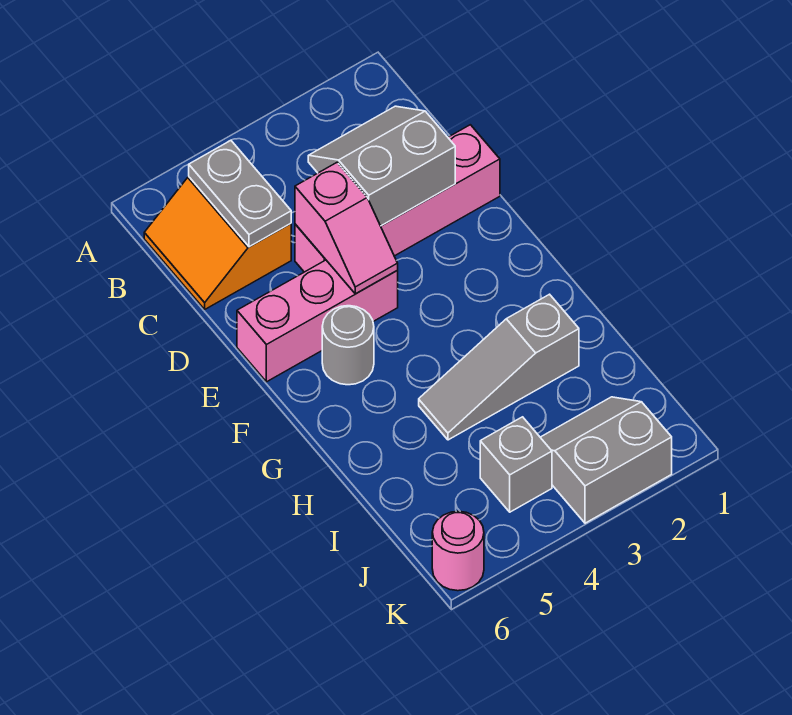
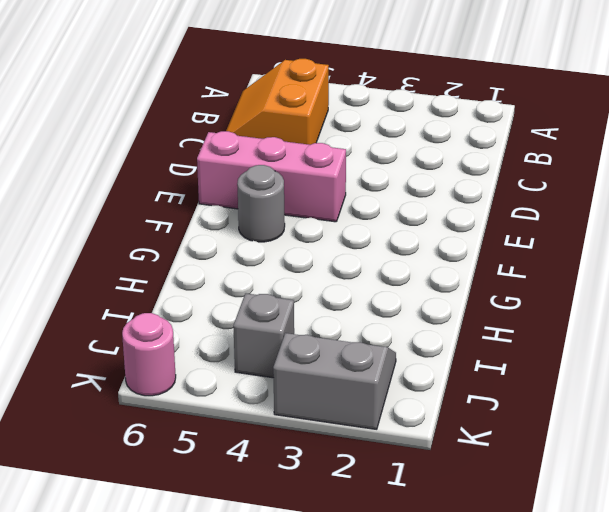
none -> pink brick D1:D4 level 1
none -> grey slope H2:H4 level 1 top 2

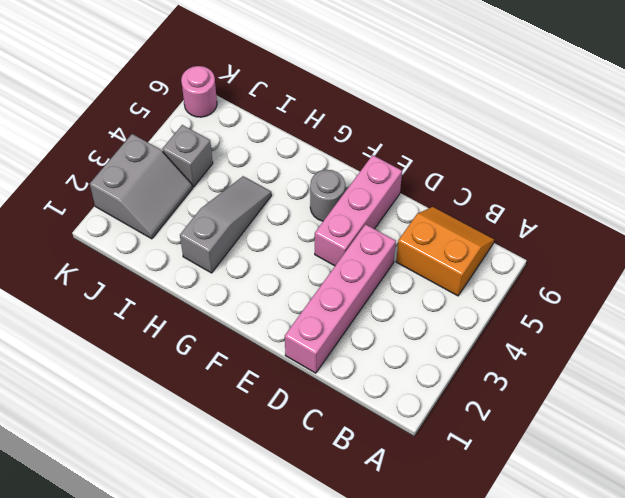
none -> grey plate B5:C5 level 2
none -> grey slope C2:D3 level 2 top D

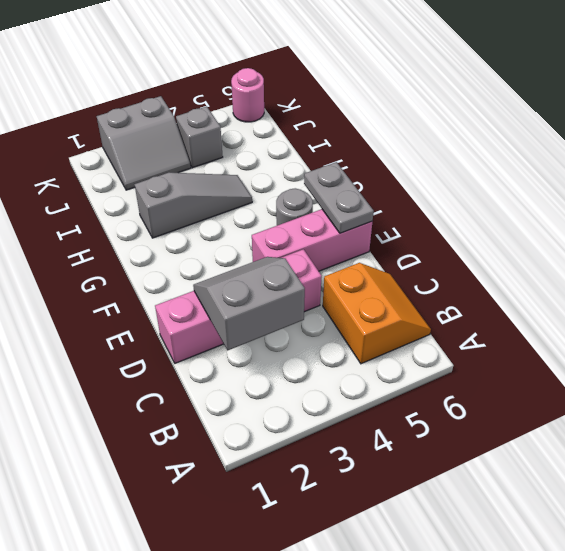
grey slope C2:D3 level 2 top C -> grey slope C2:D3 level 2 top D
grey plate E6:F6 level 2 -> grey plate B5:C5 level 2
none -> pink slope D4:E4 level 2 top D

